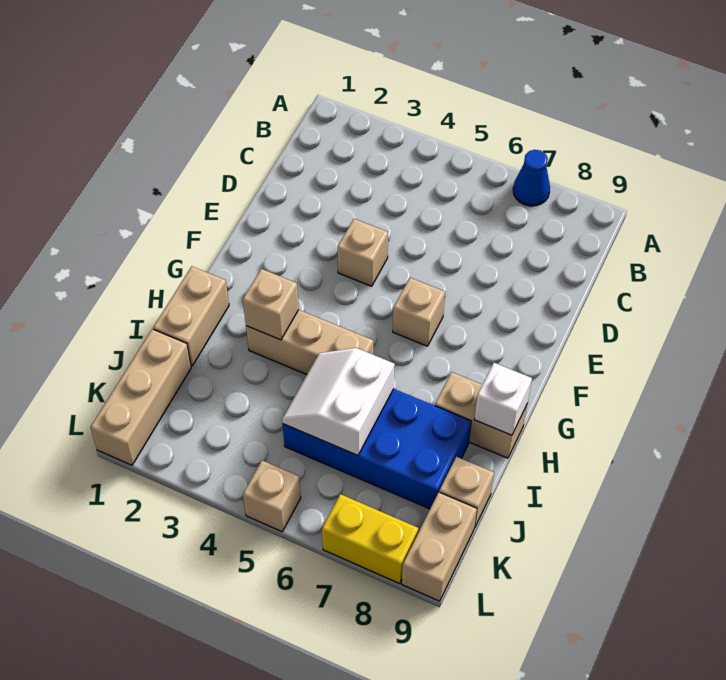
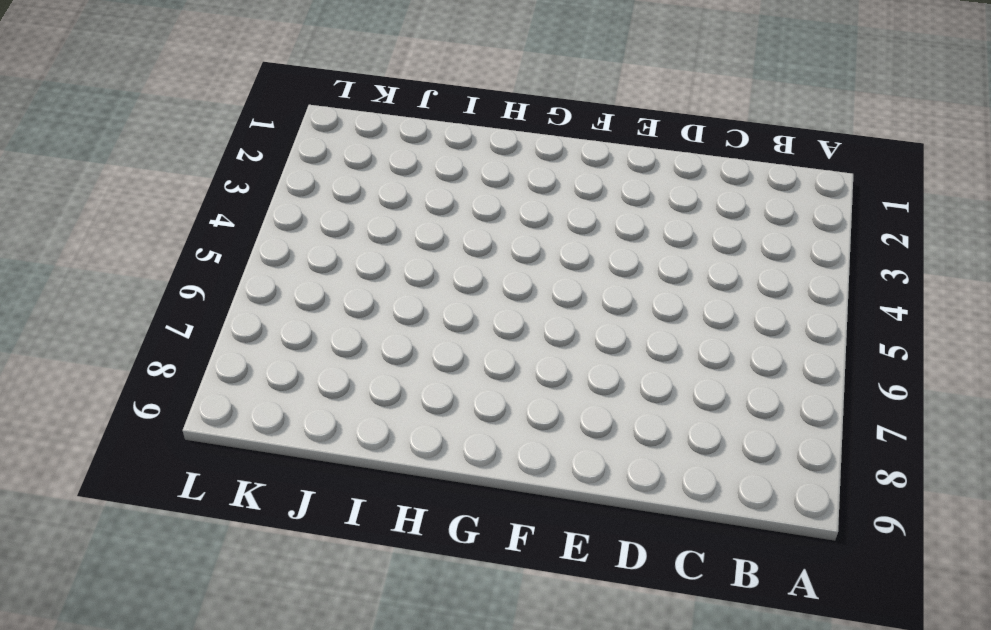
none -> blue cone A7 level 1
none -> tan brick E4 level 1
none -> tan brick F6 level 1

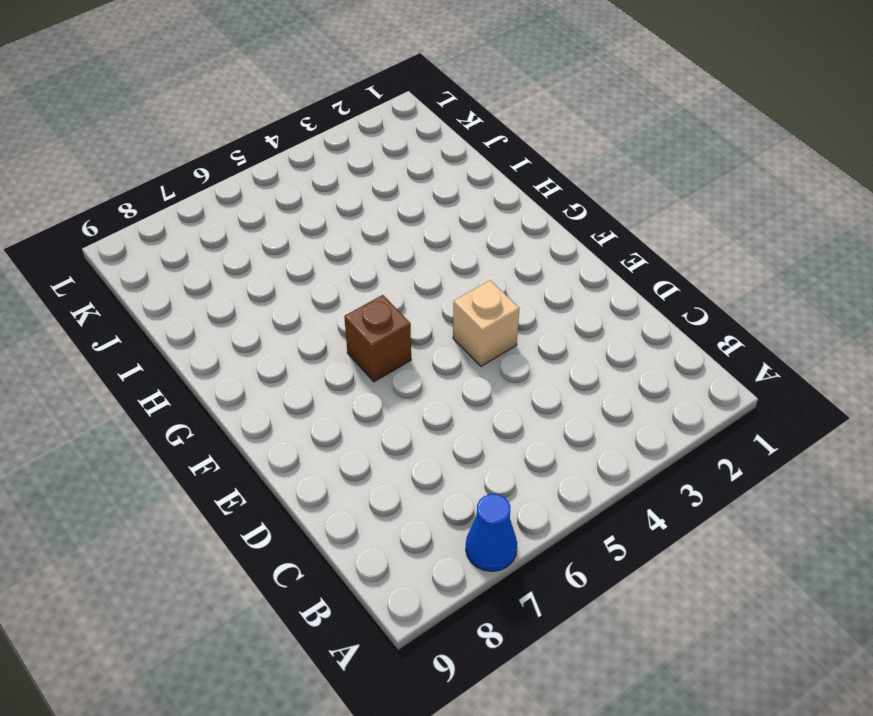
brown brick F6 level 1 -> tan brick F6 level 1
none -> tan brick H1:I1 level 1
none -> tan brick H3:H5 level 1
none -> tan brick H8:H9 level 1

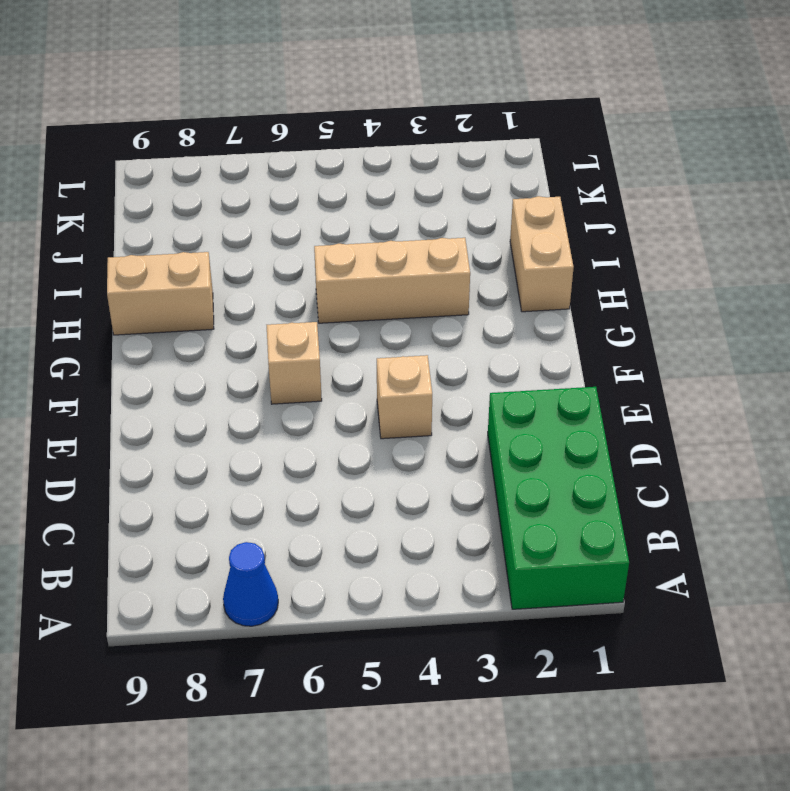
green brick A1:D2 level 1 -> none
none -> blue brick I5:J8 level 1
none -> tan brick J1:L1 level 1
none -> tan brick J9 level 1

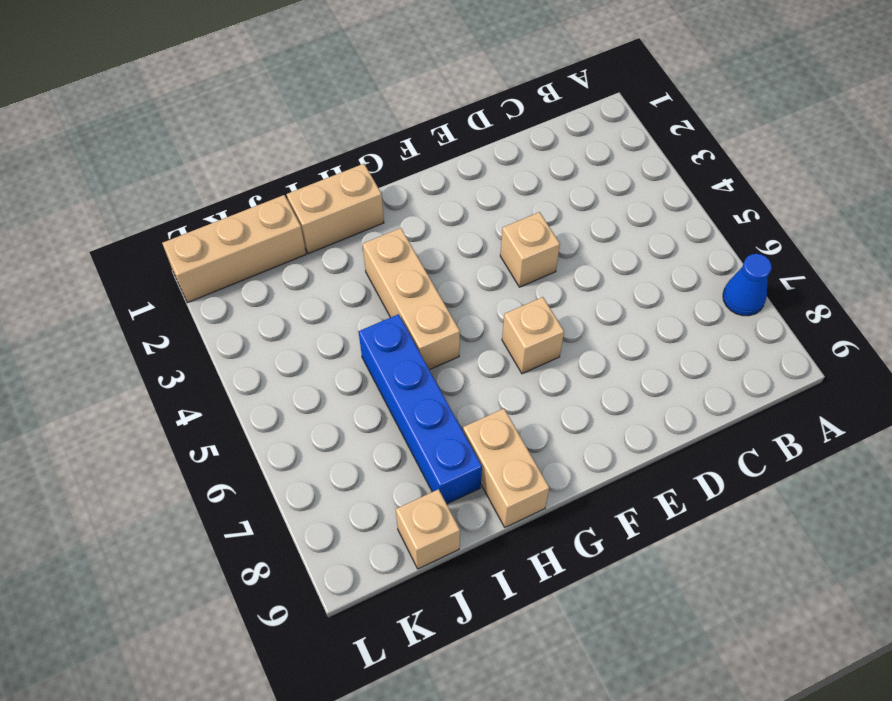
blue brick I5:I8 level 1 -> blue brick I5:J8 level 1
none -> tan brick K9:L9 level 1
none -> tan brick L5 level 1
none -> yellow brick L7:L8 level 1

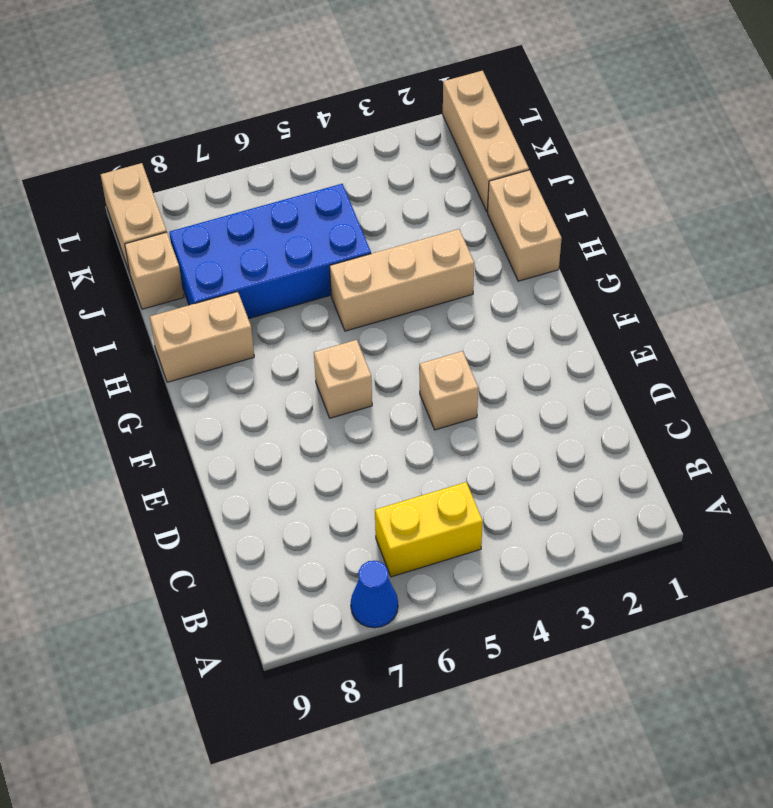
yellow brick B5:B6 level 1 -> yellow brick L7:L8 level 1
none -> tan brick L5 level 1
none -> tan brick H3 level 2
none -> white brick H9 level 2

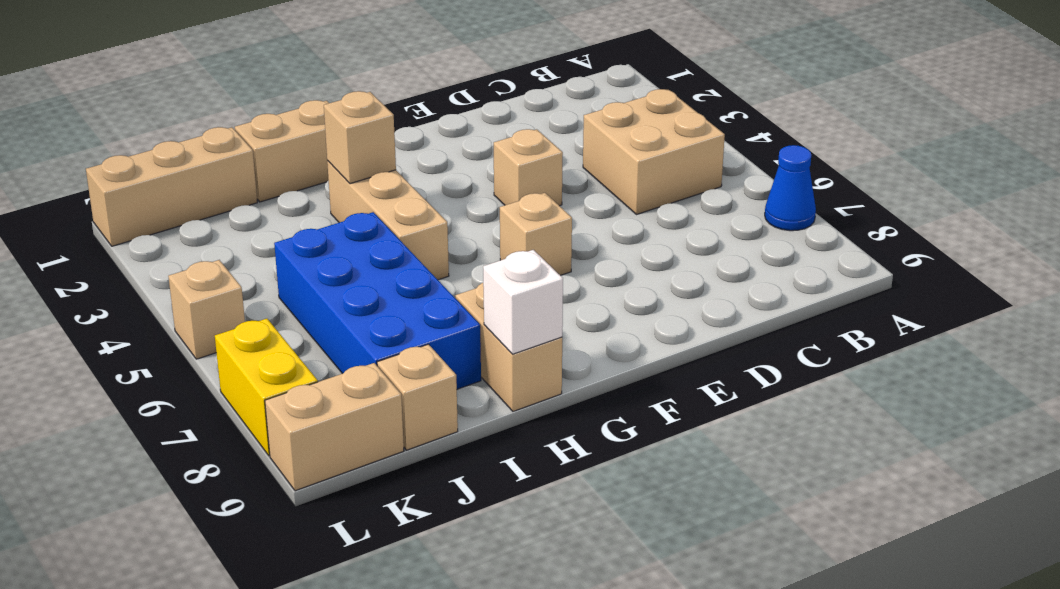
tan brick B4:C5 level 1 -> none
none -> white slope I5:J6 level 2 top 6

